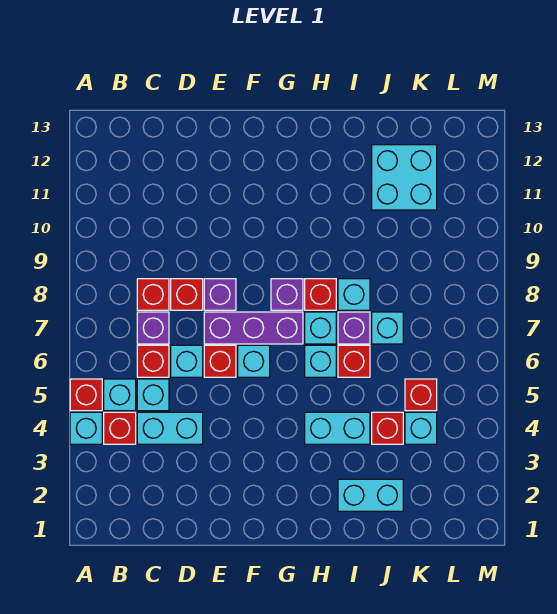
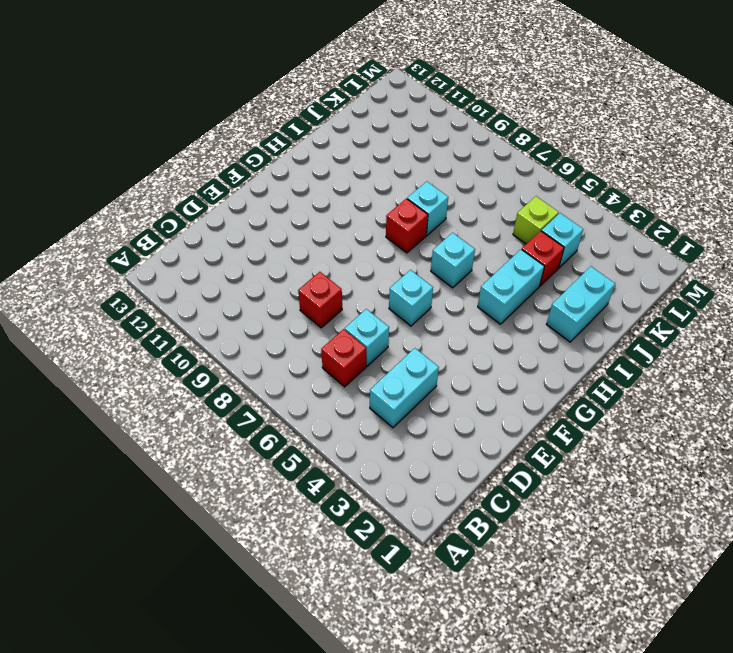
lime brick K5 level 1 -> red brick K5 level 1
none -> cyan brick A4 level 1
none -> red brick A5 level 1
none -> red brick B4 level 1

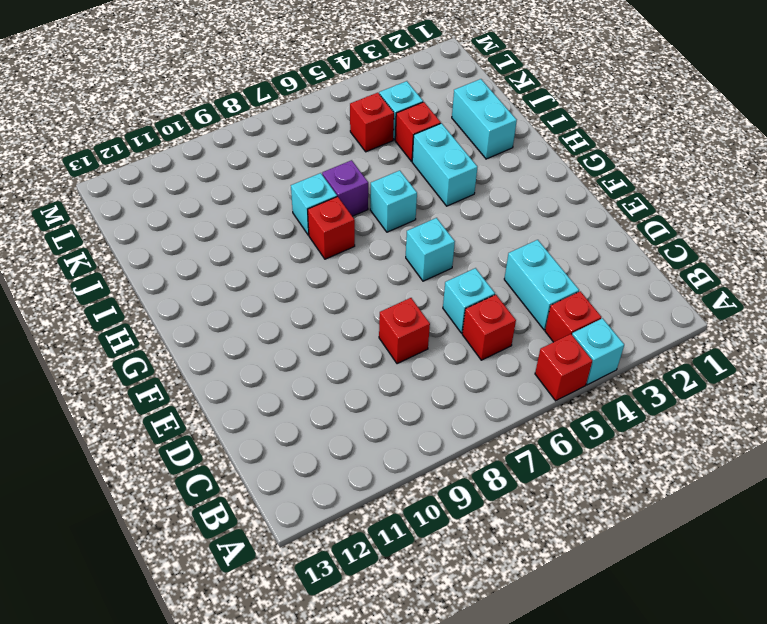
none -> cyan brick B5 level 1
none -> cyan brick C5 level 1
none -> purple brick C7 level 1

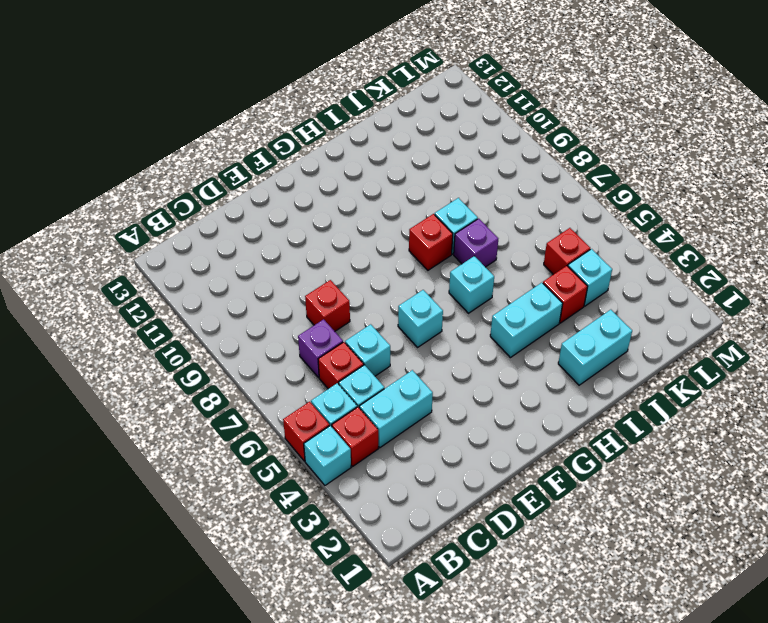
none -> red brick C8 level 1
none -> red brick E6 level 1
none -> purple brick E7:G7 level 1

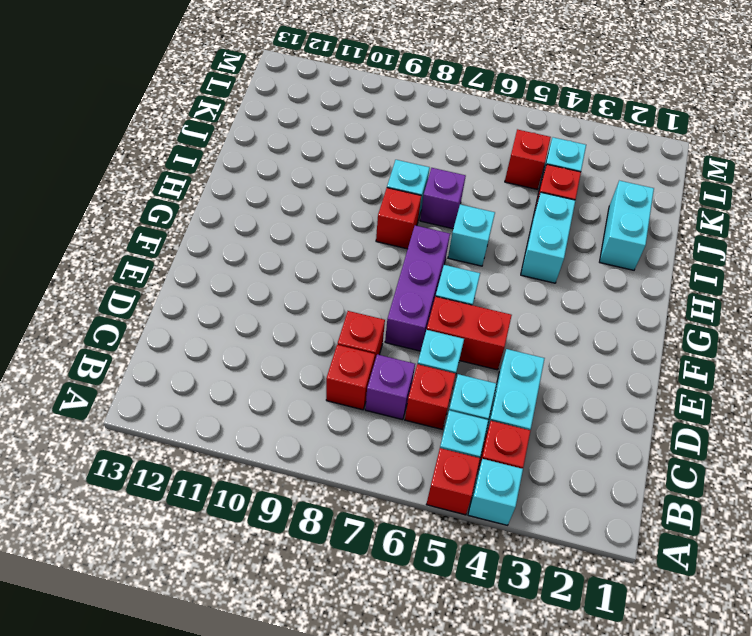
red brick E5:E6 level 1 -> red brick E6 level 1
none -> purple brick E8 level 1
none -> purple brick G8 level 1
none -> cyan brick H7 level 1

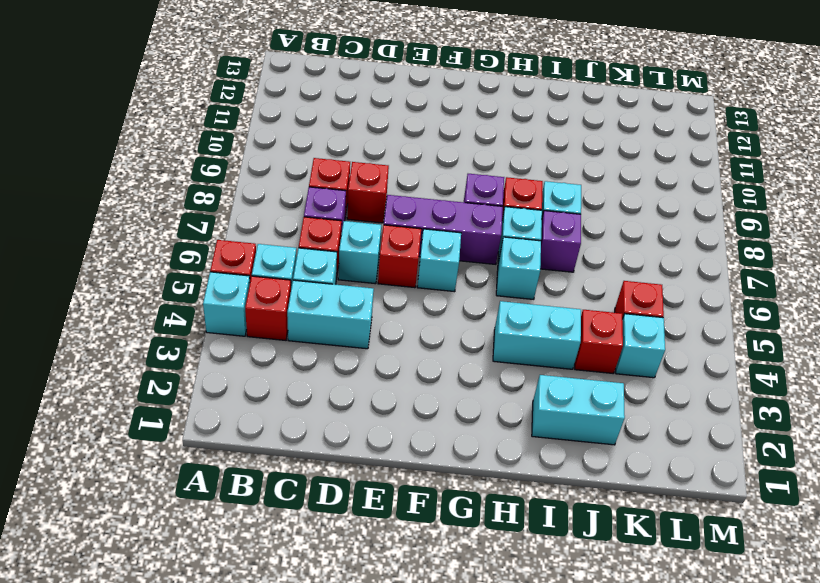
none -> purple brick E8 level 1
none -> red brick I6 level 1
none -> cyan brick J7 level 1

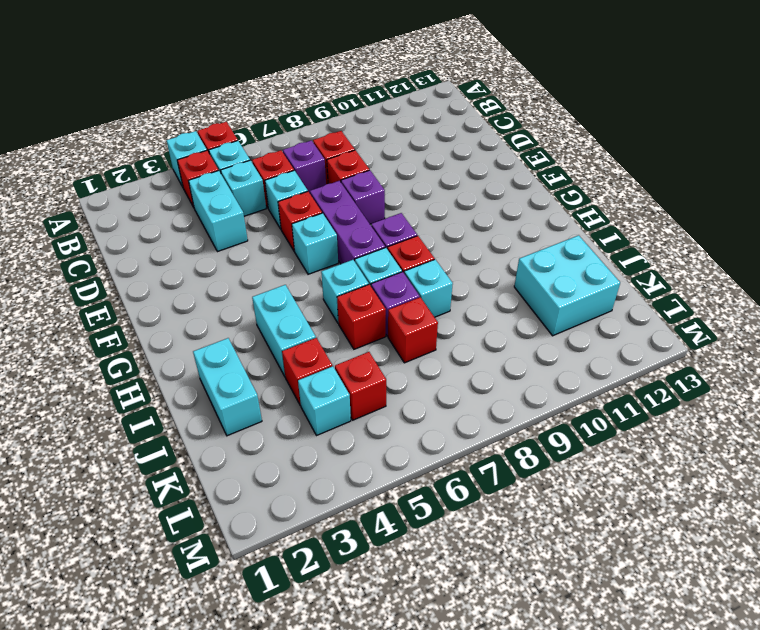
red brick J7 level 1 -> cyan brick J7 level 1

